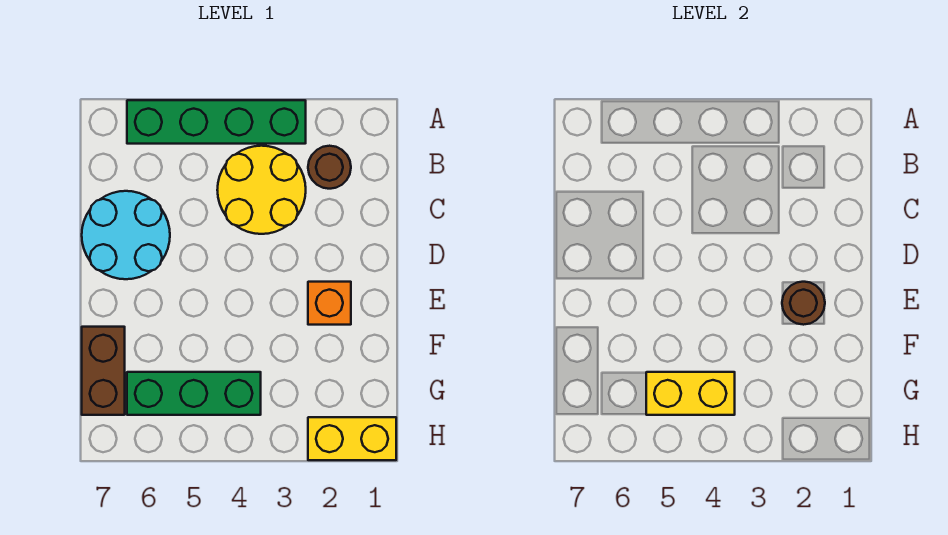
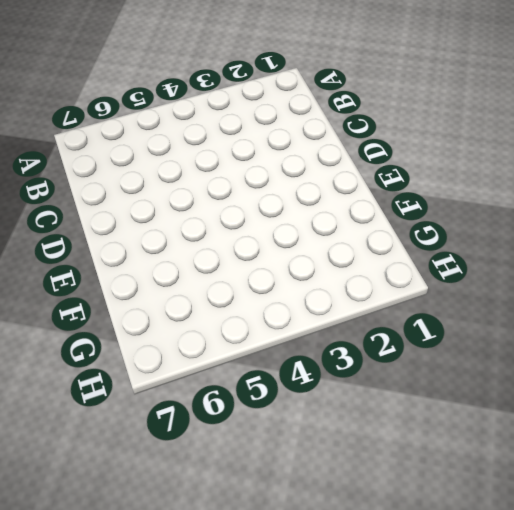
none -> green brick A3:A6 level 1
none -> brown round brick B2 level 1

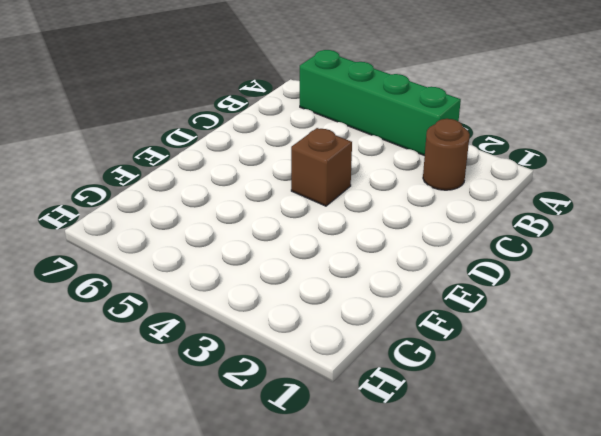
brown brick D4 level 1 -> none
none -> yellow round brick B3:C4 level 1
none -> cyan round brick C6:D7 level 1

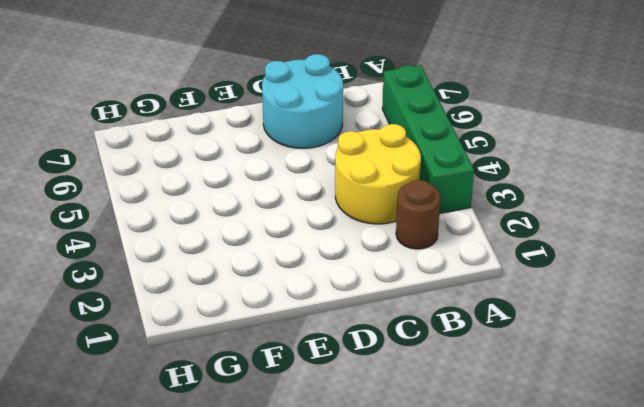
none -> orange brick E2 level 1
none -> brown brick F7:G7 level 1

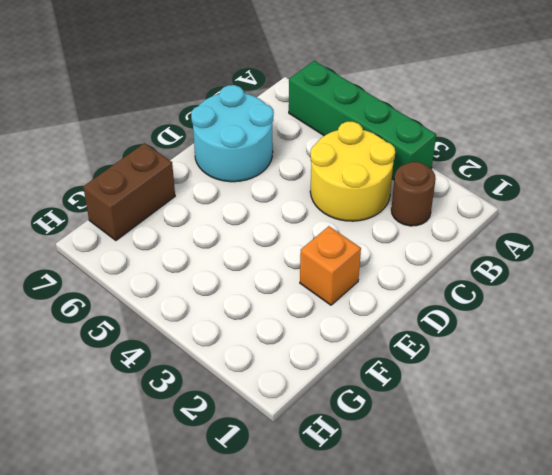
none -> green brick G4:G6 level 1
none -> yellow brick H1:H2 level 1

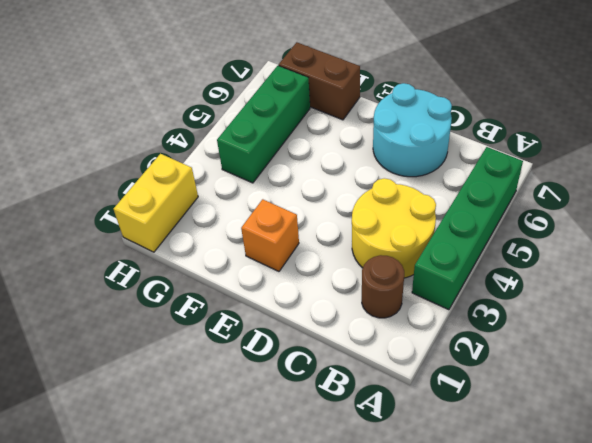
none -> brown round brick E2 level 2
none -> yellow brick G4:G5 level 2

